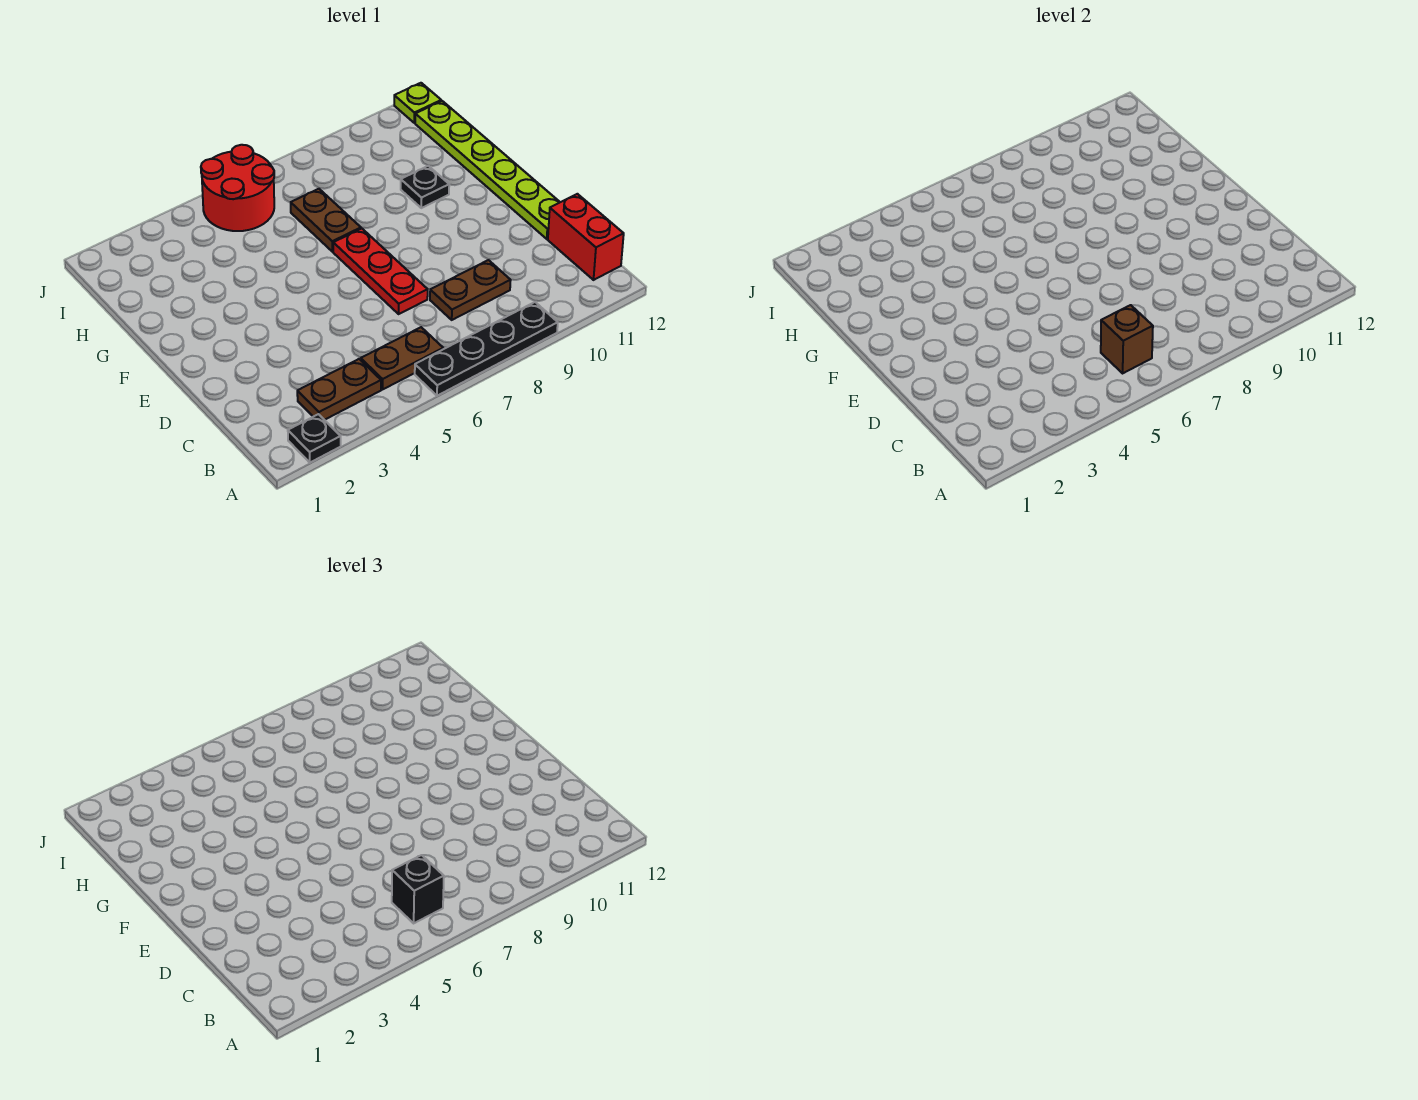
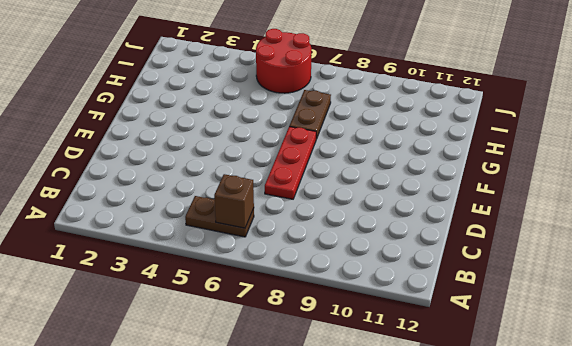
none -> black plate A2 level 1
none -> black plate A6:A9 level 1
none -> brown plate B3:B4 level 1

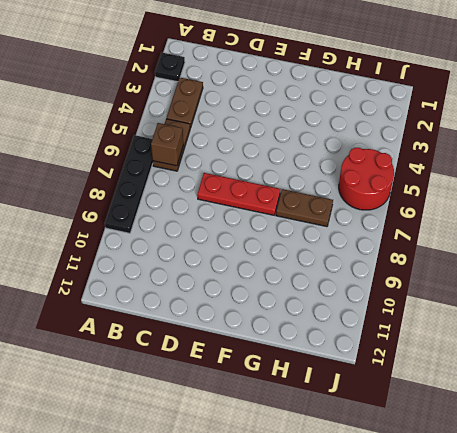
none -> red brick B12:C12 level 1
none -> brown plate C8:C9 level 1
none -> lime plate D12:I12 level 1

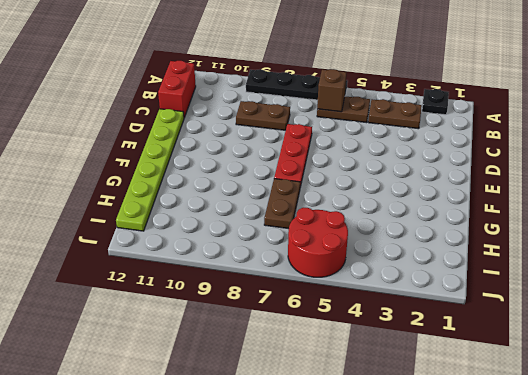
none -> black plate G10 level 1
none -> lime plate J12 level 1
none -> black brick B6 level 3

